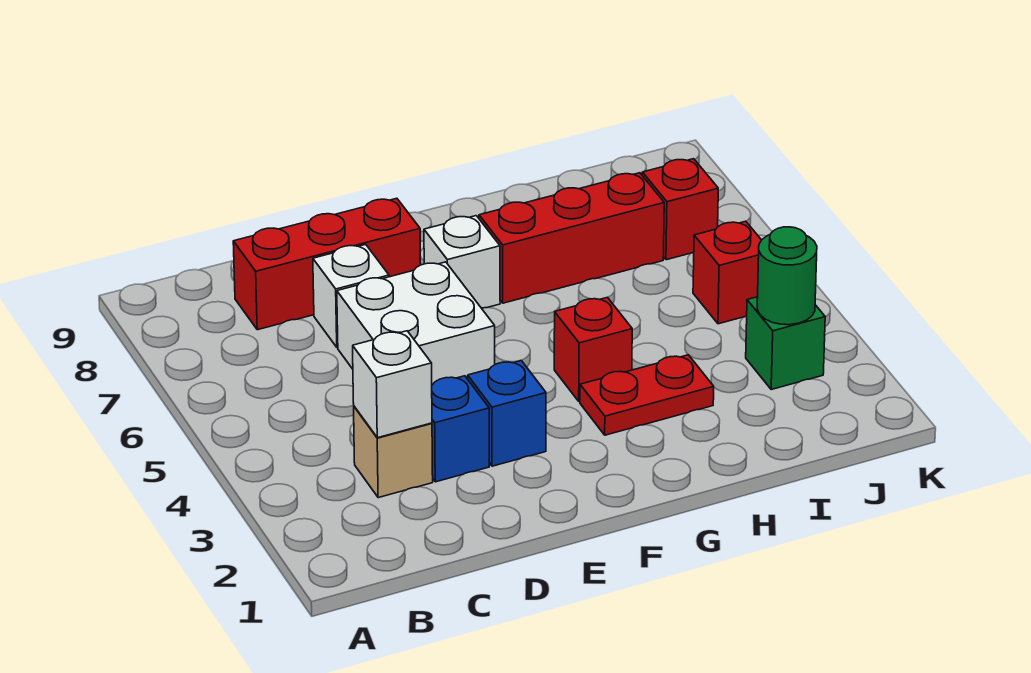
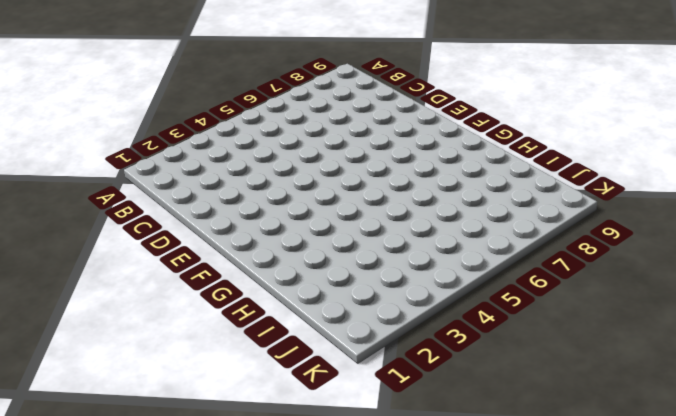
none -> tan brick C3 level 1
none -> red brick C8:E8 level 1
none -> blue brick D3 level 1

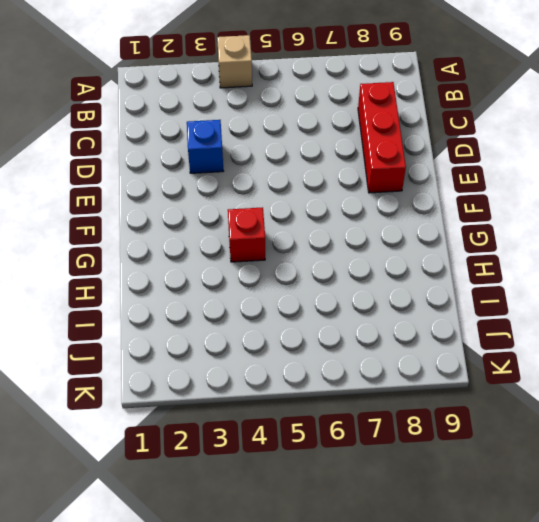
tan brick A4 level 1 -> tan brick C3 level 1
none -> white brick D5:E6 level 1
none -> white brick D7 level 1
none -> blue brick E3 level 1

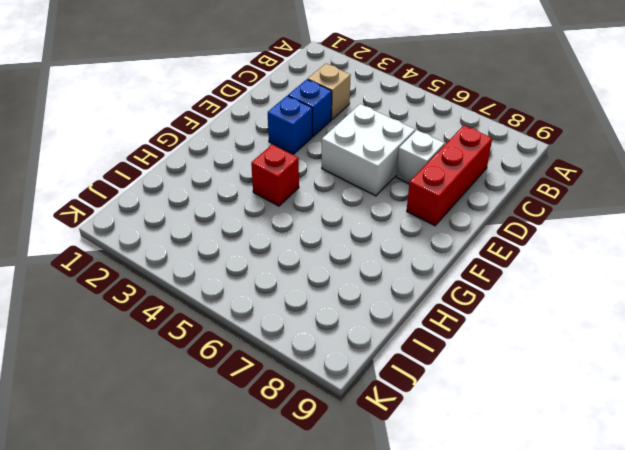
none -> white brick F7 level 1
none -> red plate G3:H3 level 1
none -> red brick G7:I7 level 1

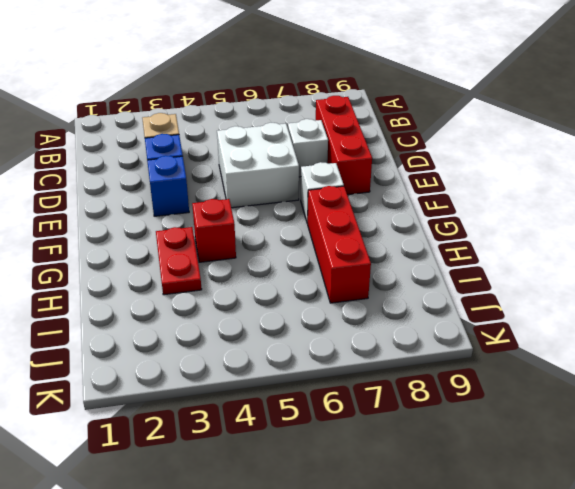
none -> green brick J3 level 1
none -> red brick J5 level 1
none -> red brick J7 level 1

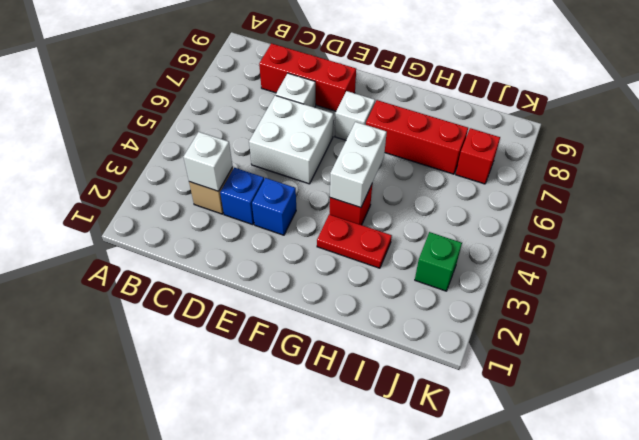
white brick G4:G5 level 2 -> none
none -> red brick J5 level 1
none -> green round brick J3 level 2

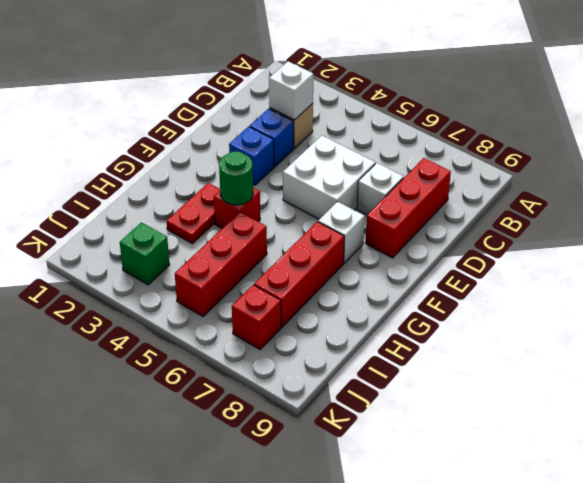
green round brick G4 level 2 -> green round brick J3 level 2
red brick H5:J5 level 1 -> red brick J5 level 1

